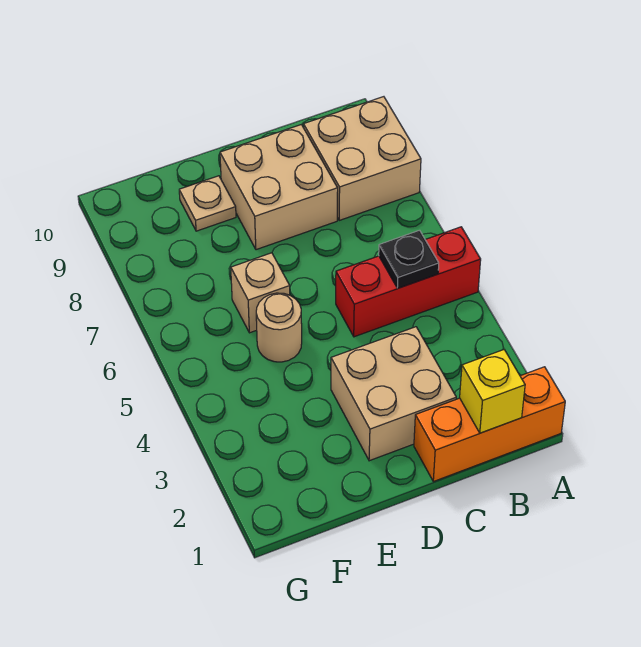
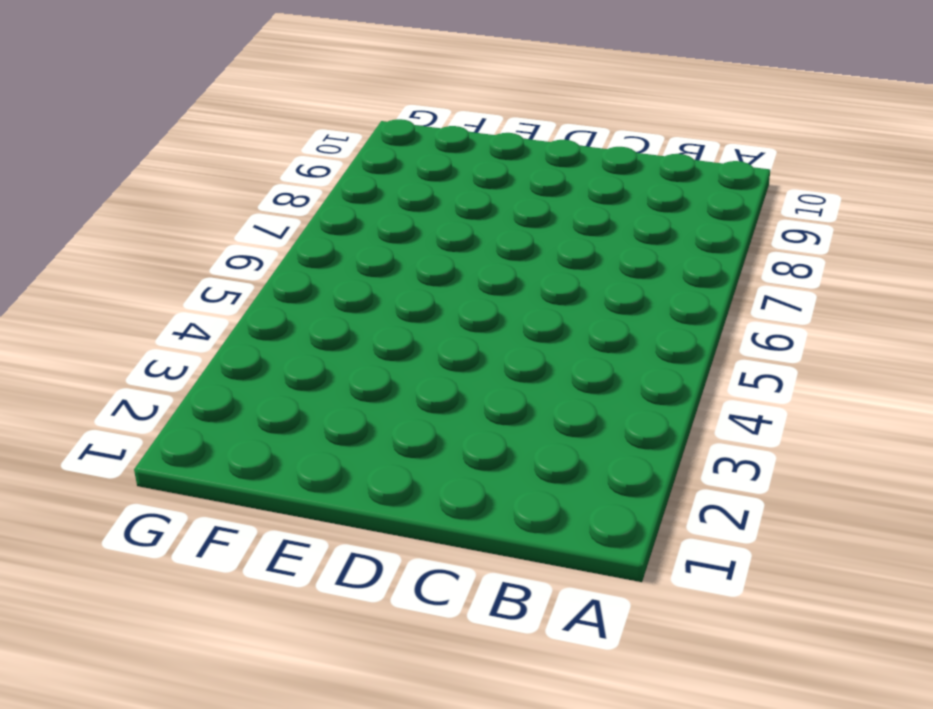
none -> orange brick A1:C1 level 1
none -> red brick A5:C5 level 1

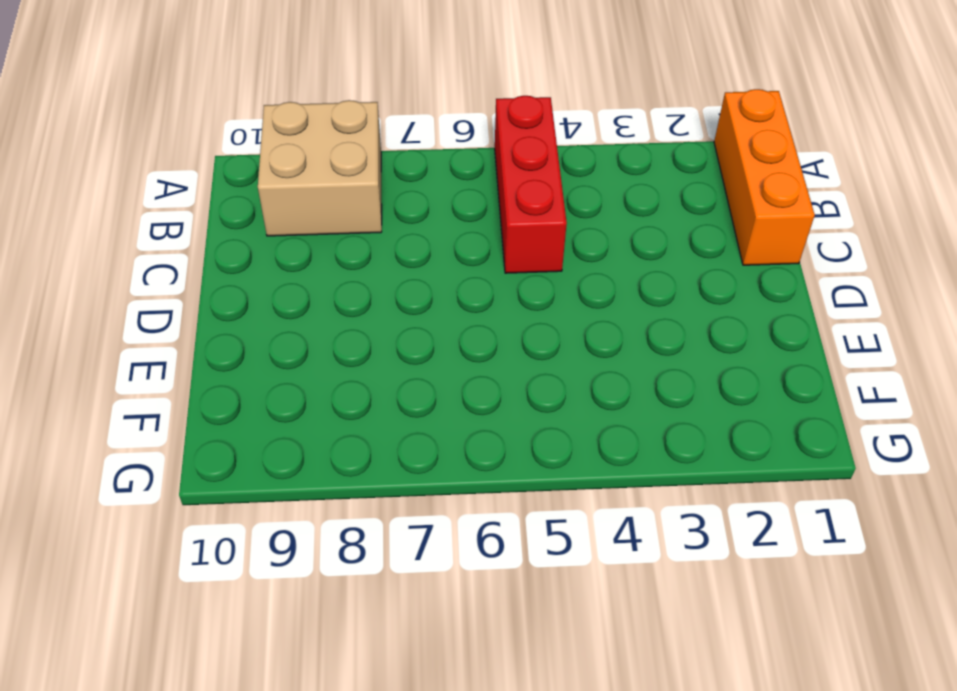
none -> tan brick C2:D3 level 1
none -> tan brick C8:D9 level 1

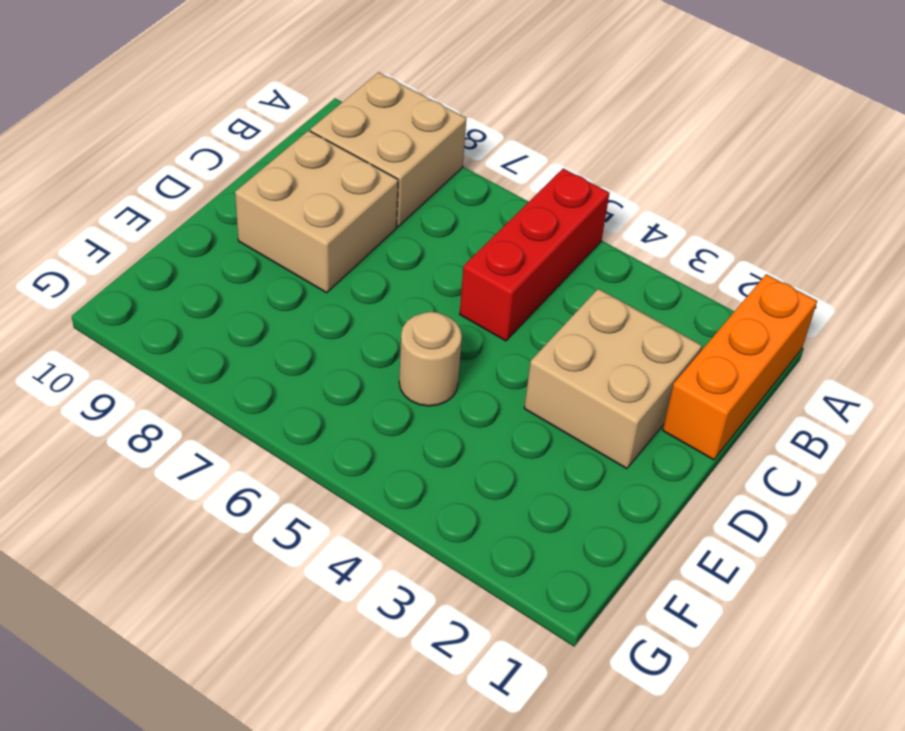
none -> tan brick E6 level 1
none -> tan plate E9 level 1

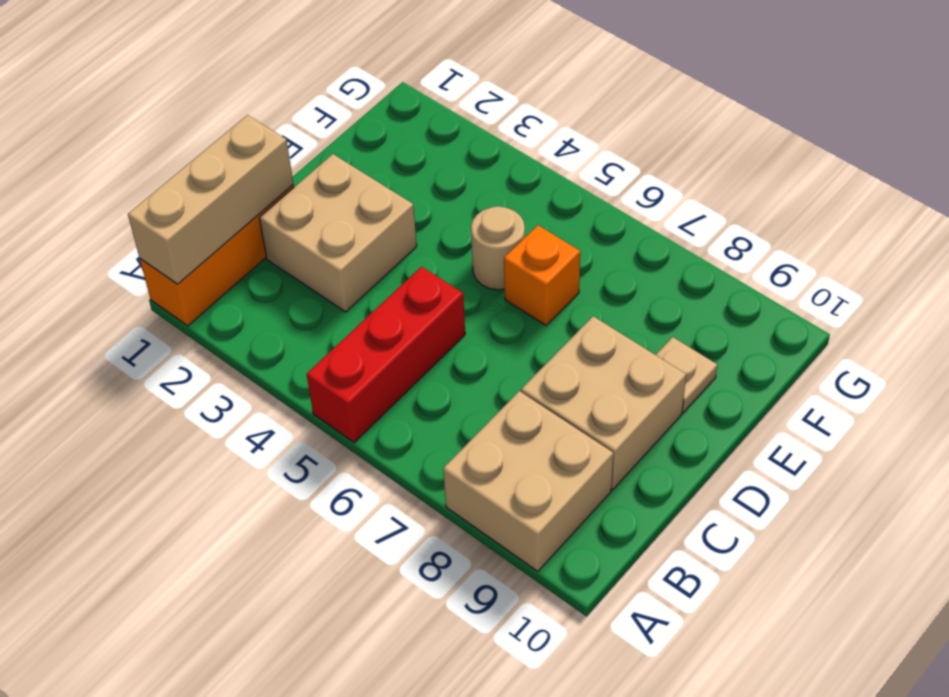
tan brick A1:C1 level 2 -> yellow brick B1 level 2
orange brick E6 level 1 -> tan brick E6 level 1
none -> black plate B5 level 2

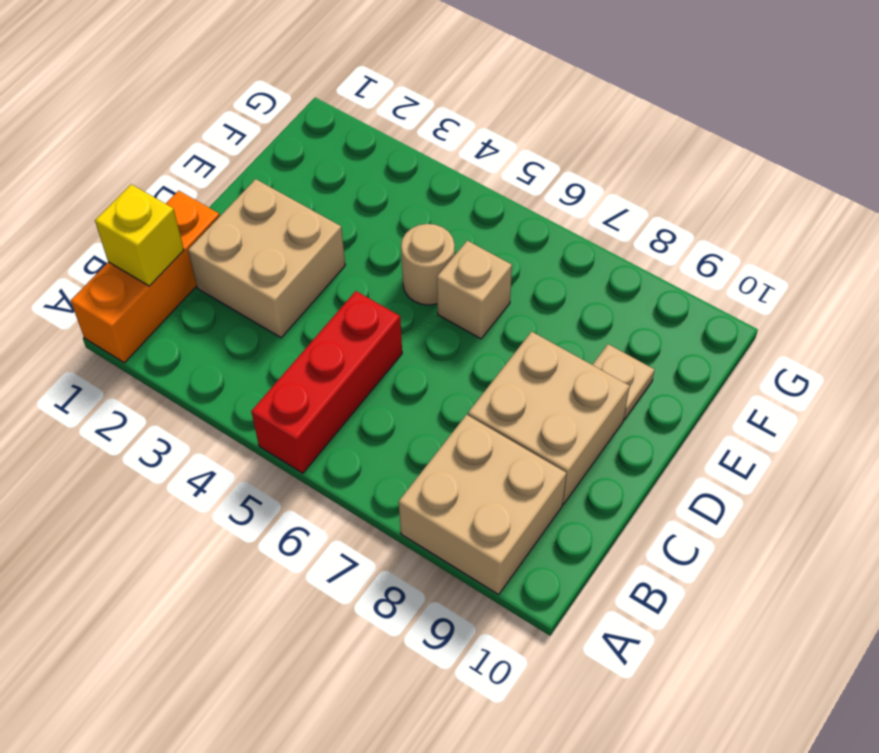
none -> black plate B5 level 2

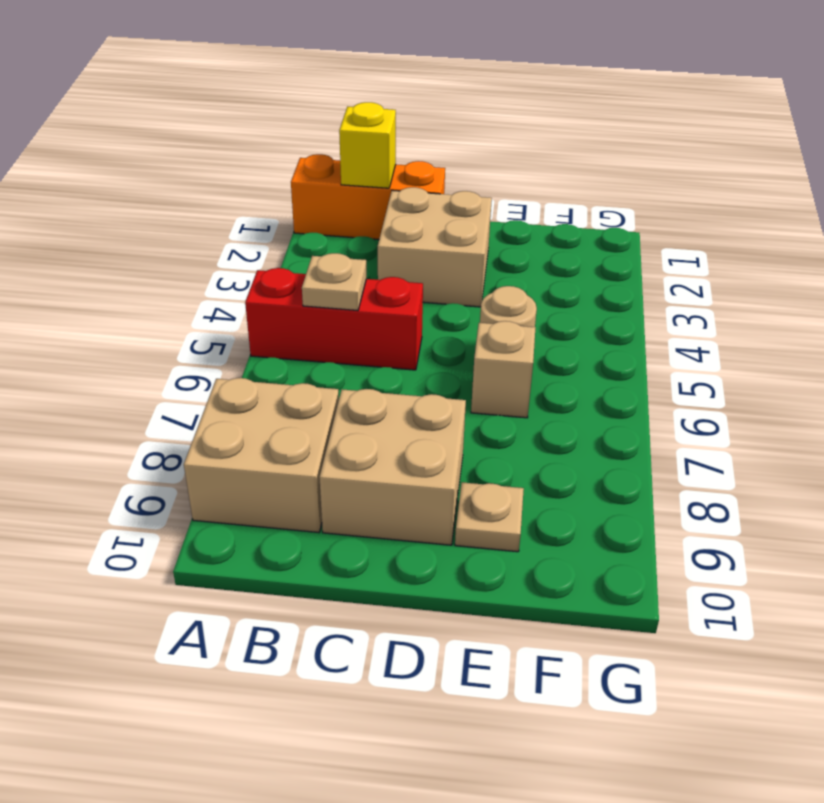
tan plate B5 level 2 -> black plate B5 level 2

